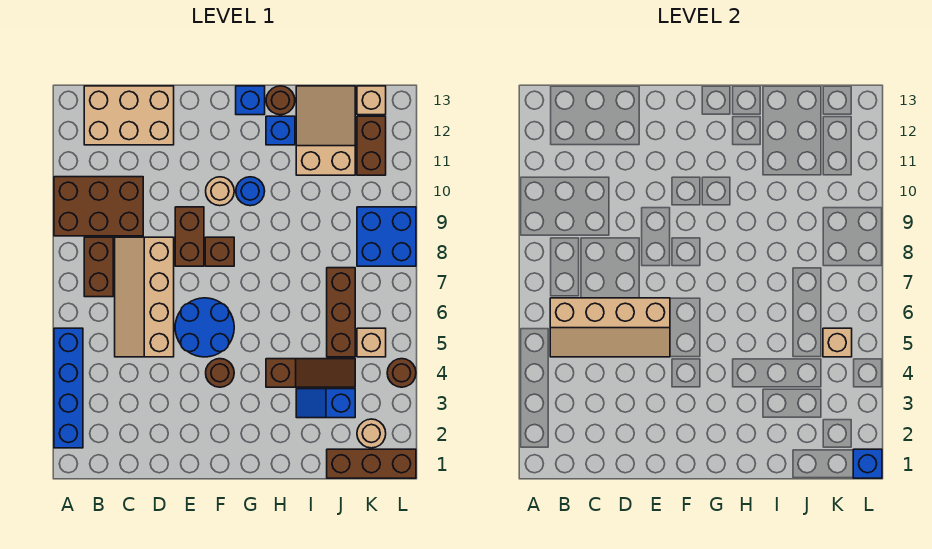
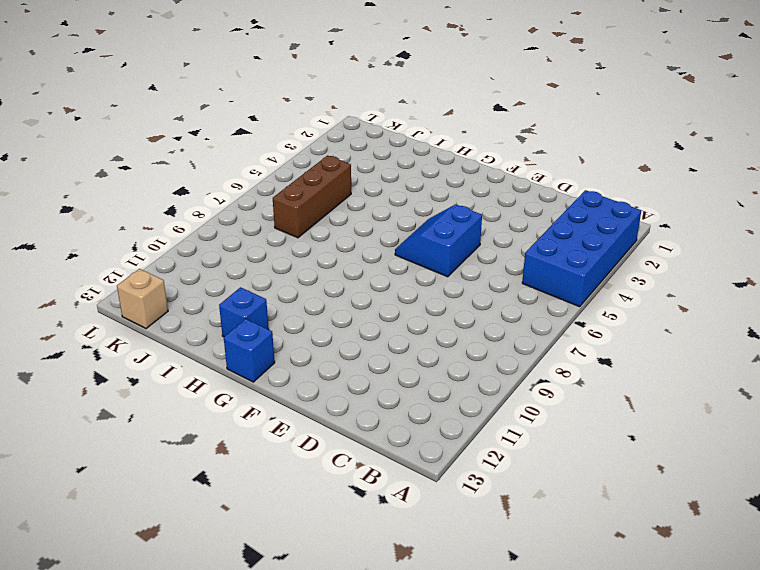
blue brick A2:B5 level 1 -> blue brick A2:A5 level 1
blue slope E5:F6 level 1 top E -> blue round brick E5:F6 level 1
none -> brown brick A9:C10 level 1
none -> brown brick B7:B8 level 1
none -> tan brick B12:D13 level 1

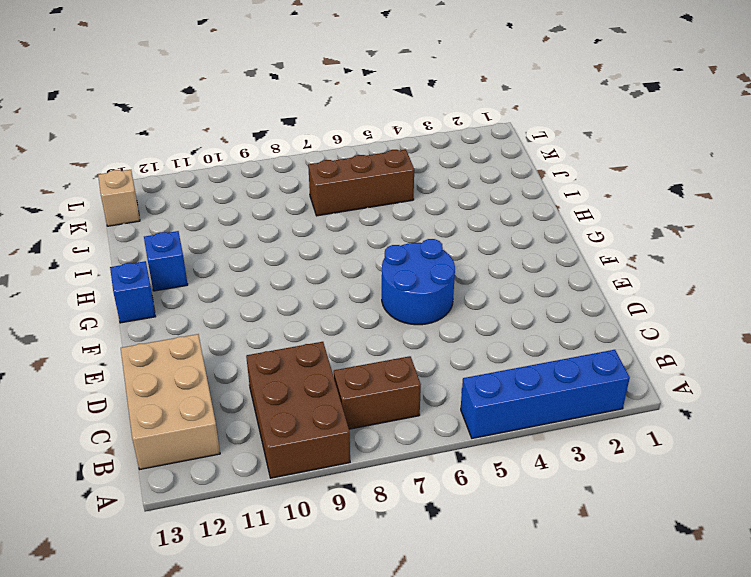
none -> tan slope C5:D8 level 1 top D
none -> brown brick E8:E9 level 1
none -> brown round brick F4 level 1

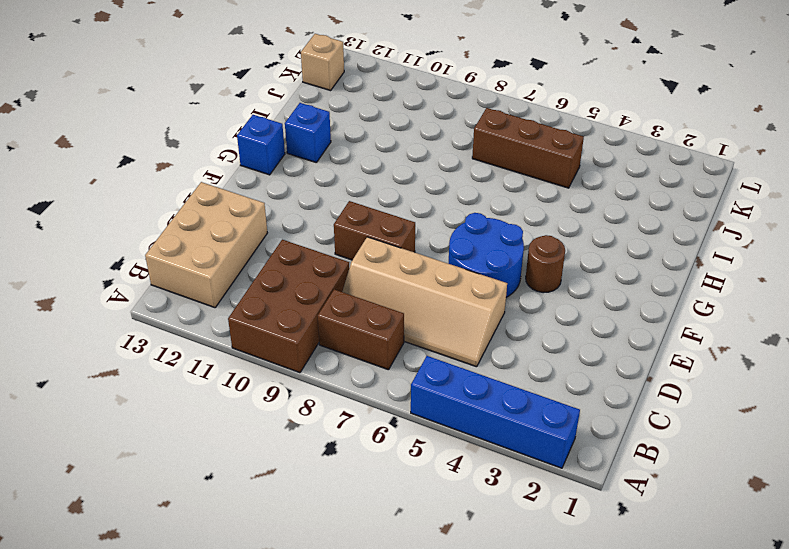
none -> brown brick F8 level 1
none -> tan round brick F10 level 1
none -> blue round brick G10 level 1

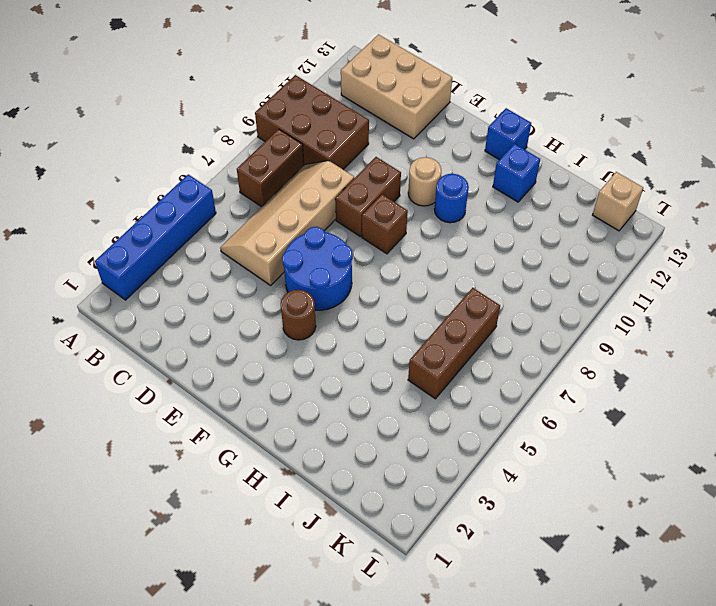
none -> brown slope H4:J4 level 1 top H
none -> brown round brick H13 level 1
none -> blue slope I3:J3 level 1 top J

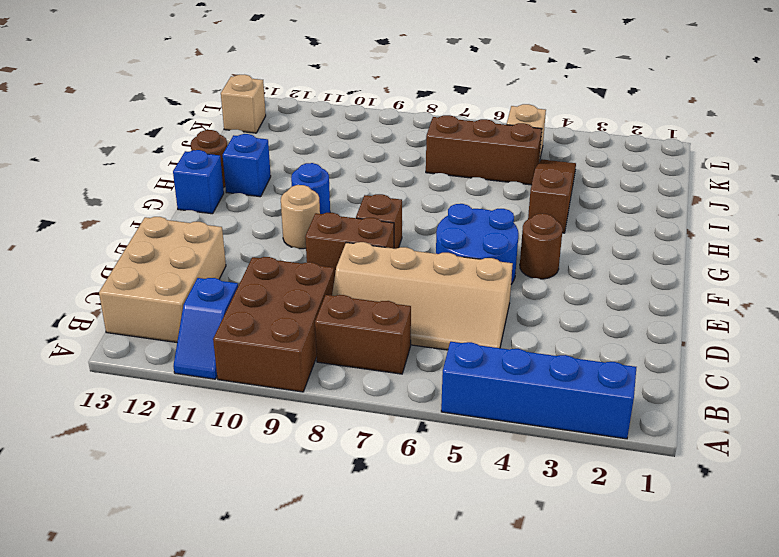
blue slope A11:B11 level 1 top B -> blue slope I3:J3 level 1 top J
none -> tan slope I11:J13 level 1 top 11
none -> brown brick J1:L1 level 1
none -> tan round brick K2 level 1

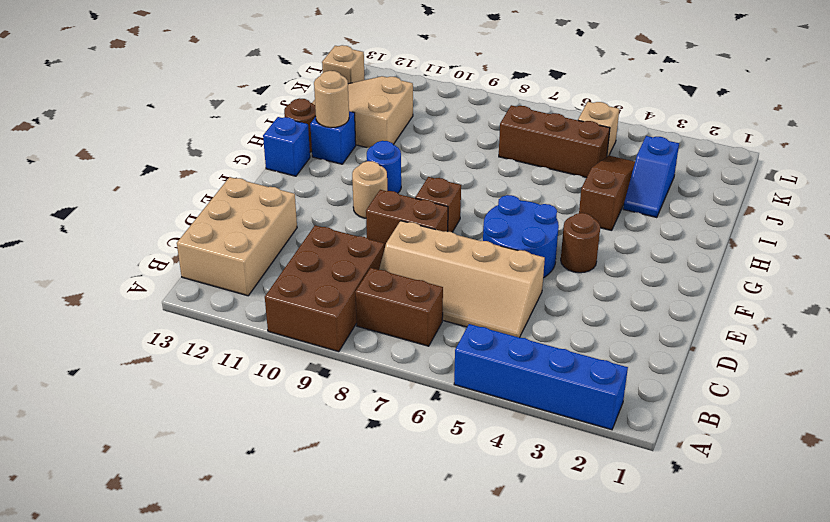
tan round brick H12 level 2 -> tan round brick K2 level 1
none -> brown brick J1:L1 level 1
none -> blue brick K8:L9 level 1
none -> brown brick K11:K12 level 1

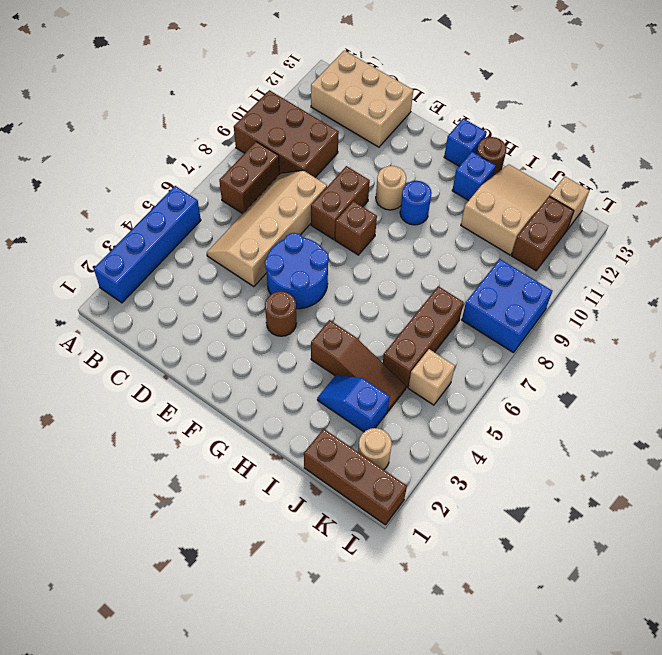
none -> brown round brick L4 level 1
none -> tan slope B5:E6 level 2 top 6
none -> tan brick K5 level 2

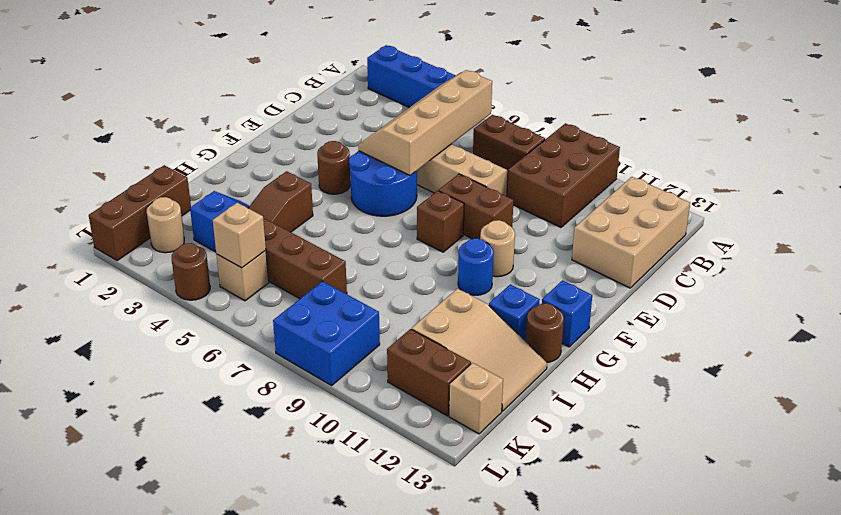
none -> blue brick L1 level 2

